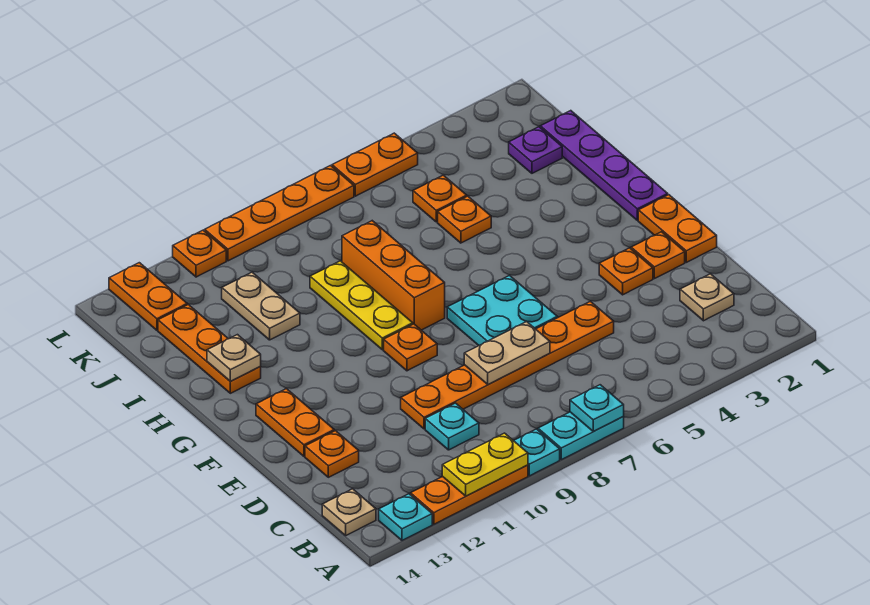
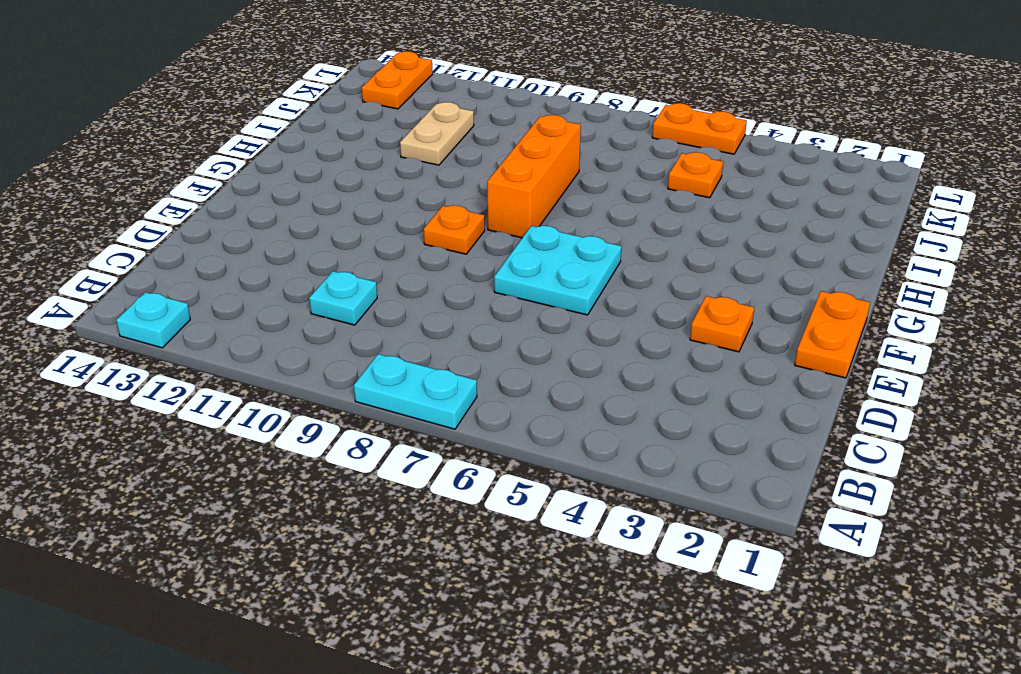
none -> cyan plate A9 level 1
none -> orange plate A10:A12 level 1
none -> tan plate B14 level 1
none -> tan plate C2 level 1

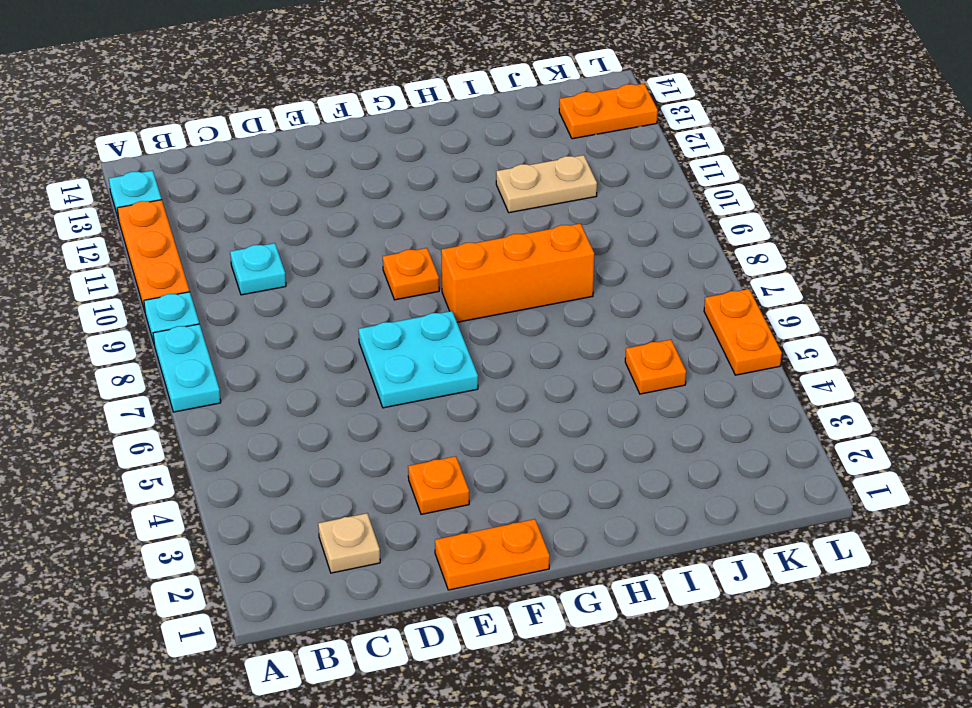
none -> tan plate B14 level 1
none -> orange plate D5:D10 level 1
none -> orange plate D13 level 1
none -> orange plate E2 level 1

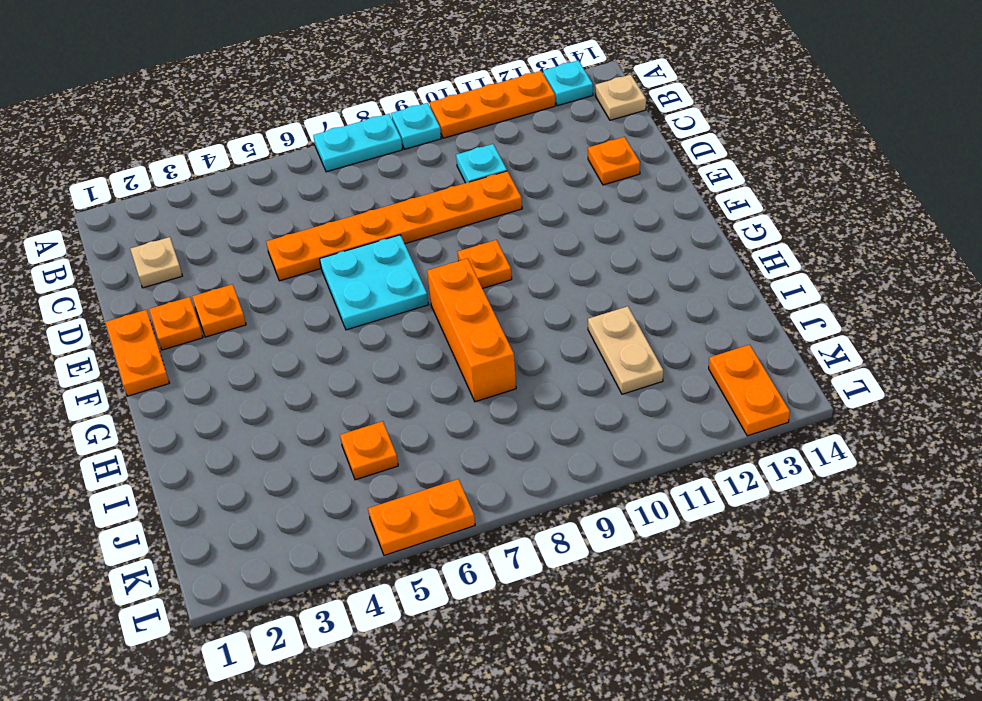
none -> orange plate E13:F13 level 1
none -> purple plate G1:J1 level 1
none -> yellow plate G9:I9 level 1
none -> orange plate H13:J13 level 1

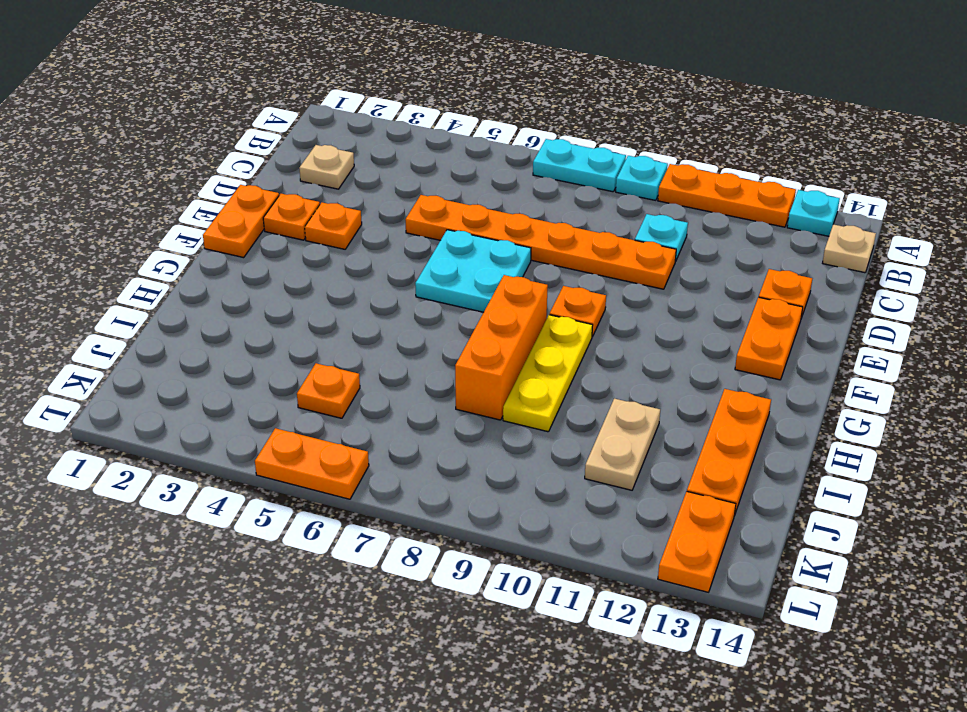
none -> purple plate G1:J1 level 1
none -> orange plate I5 level 1
none -> purple plate J2 level 1
none -> orange plate L7:L10 level 1

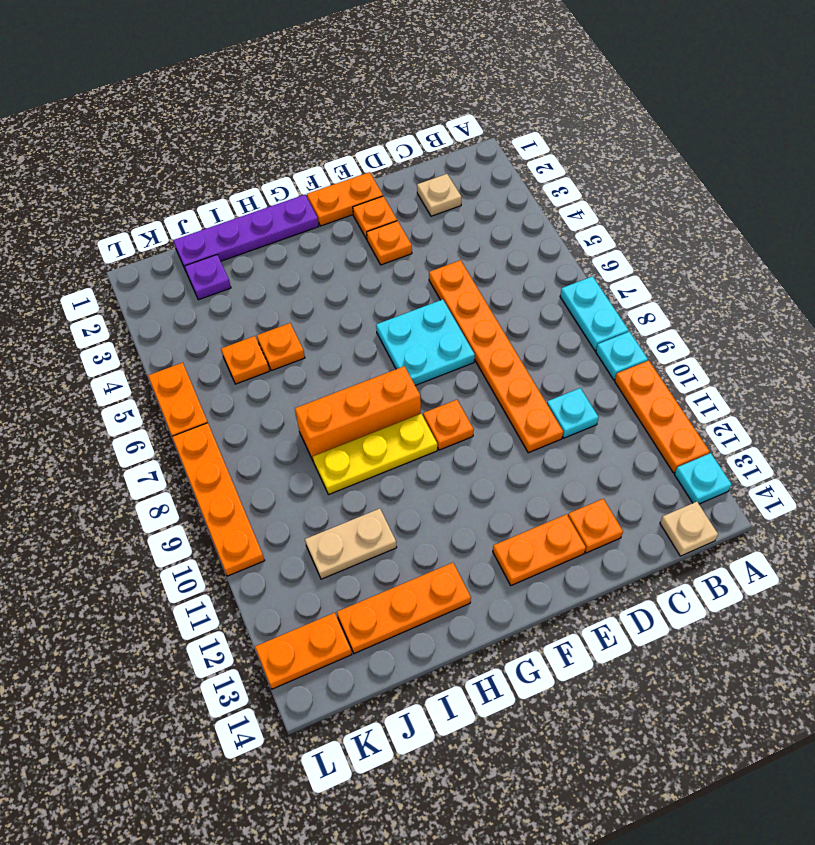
none -> orange plate L11 level 1
none -> cyan plate A7 level 2
none -> yellow plate A10:A11 level 2
none -> tan plate D7:D8 level 2

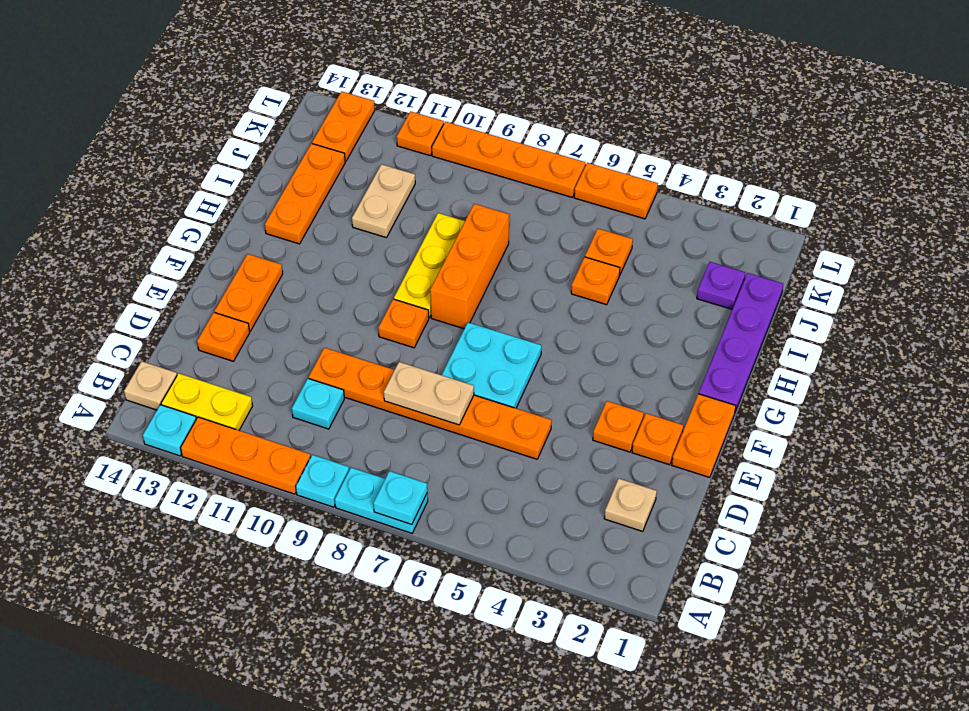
yellow plate B12:B13 level 1 -> yellow plate A10:A11 level 2
none -> tan plate H13 level 2

